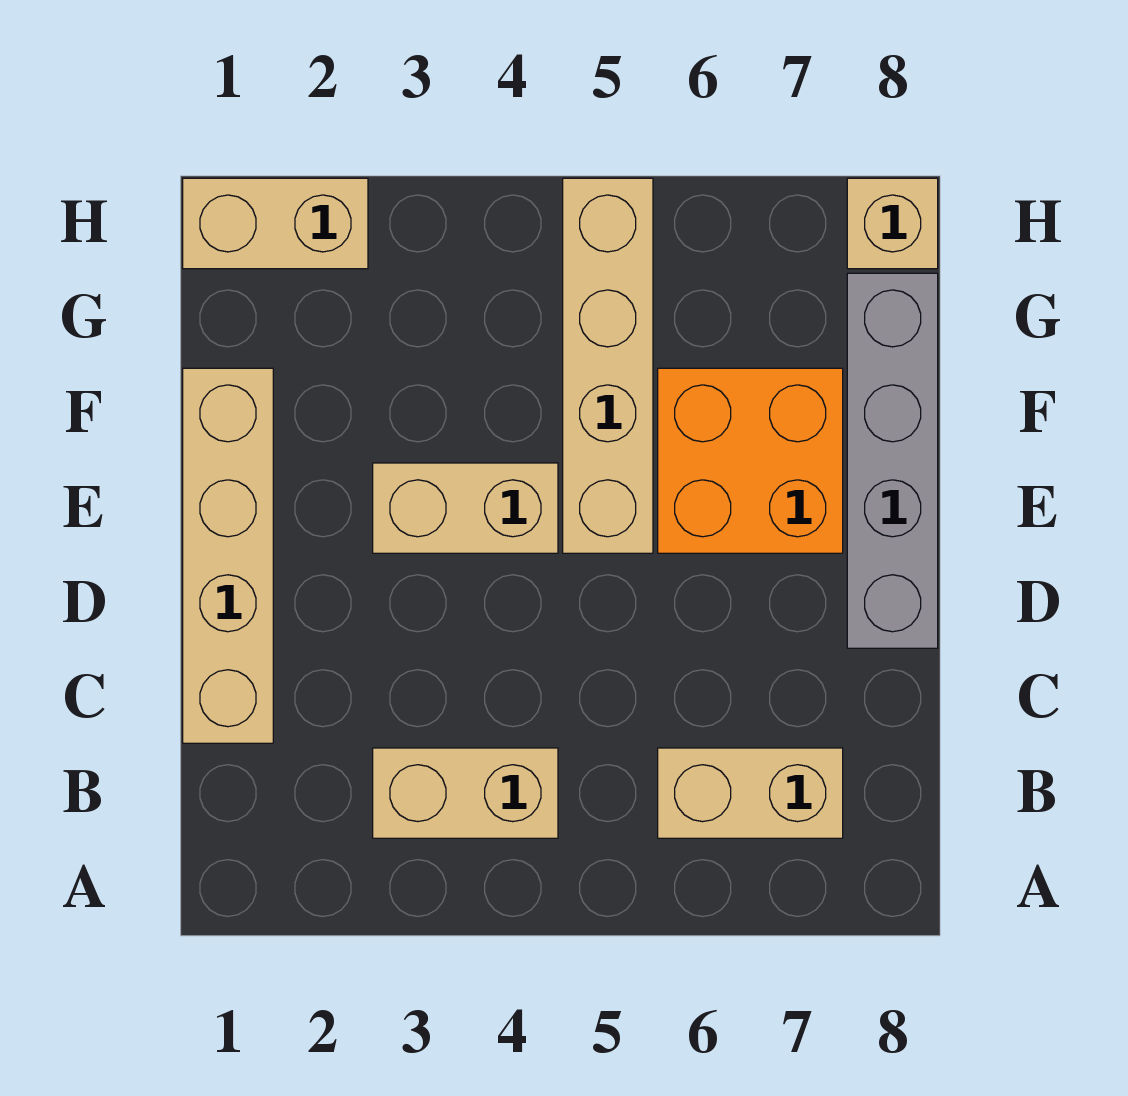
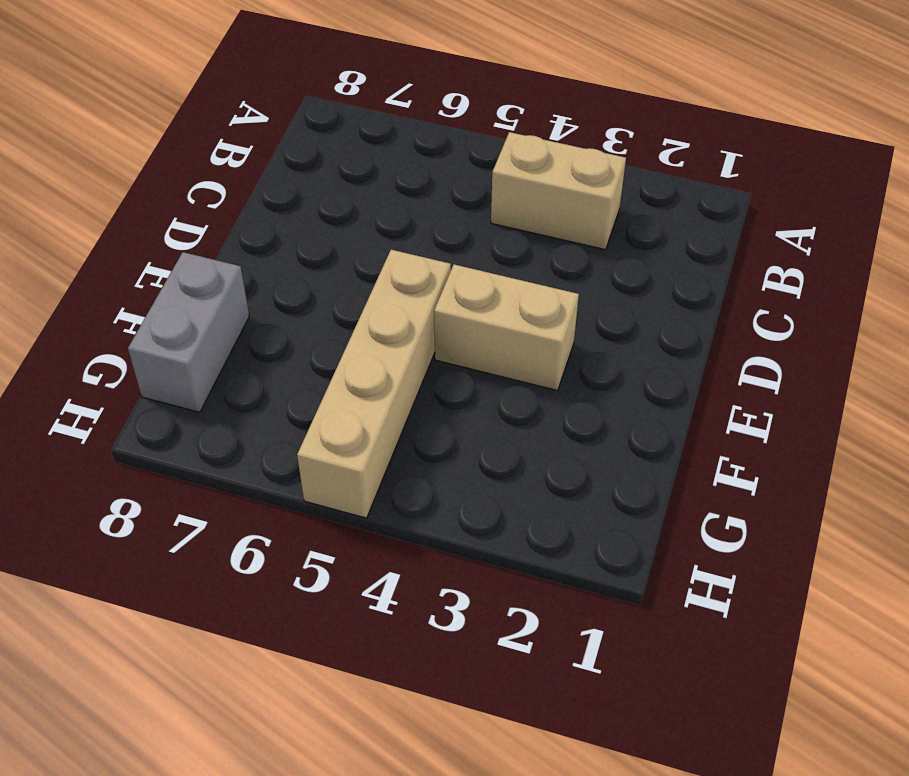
grey brick F8:G8 level 1 -> grey brick D8:G8 level 1
none -> tan brick B6:B7 level 1
none -> tan brick C1:F1 level 1

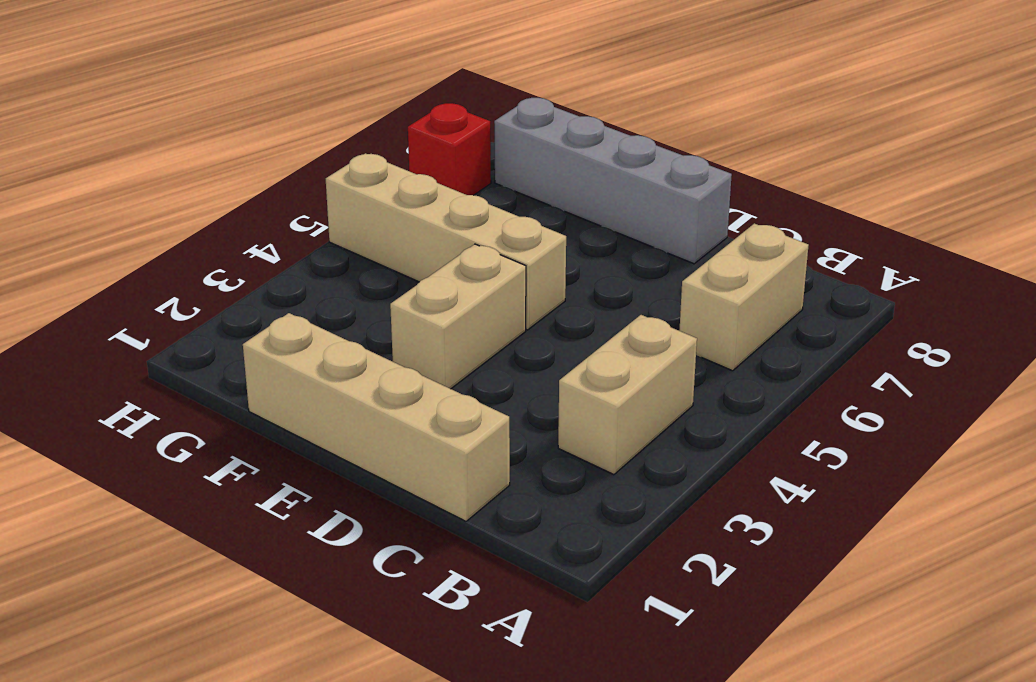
red brick H7 level 1 -> none
none -> orange brick E6:F7 level 1
none -> tan brick H1:H2 level 1

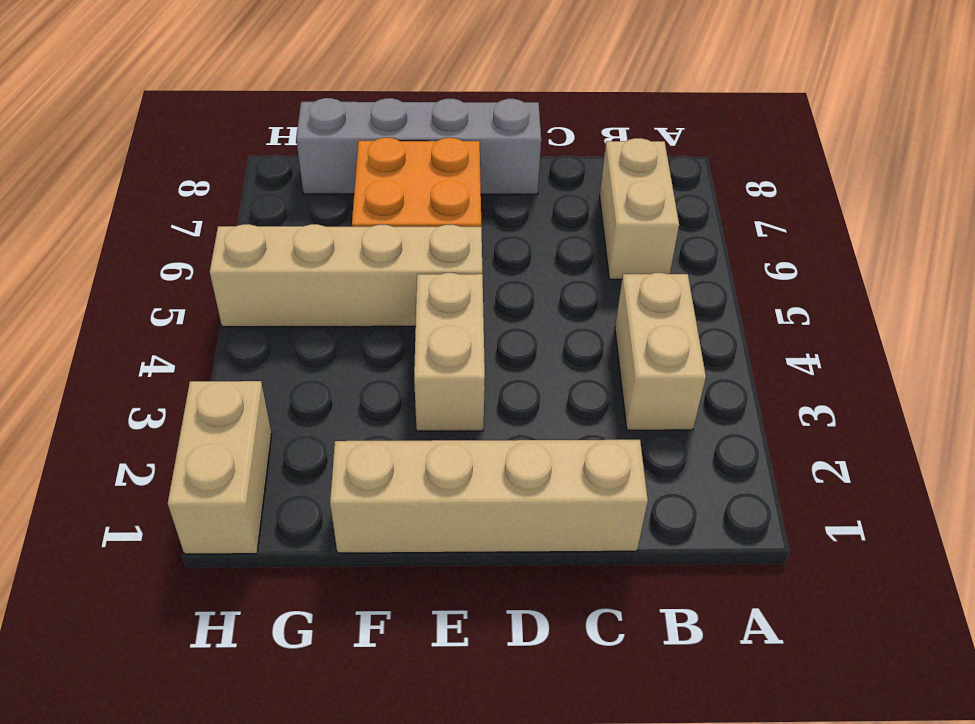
none -> tan brick H8 level 1

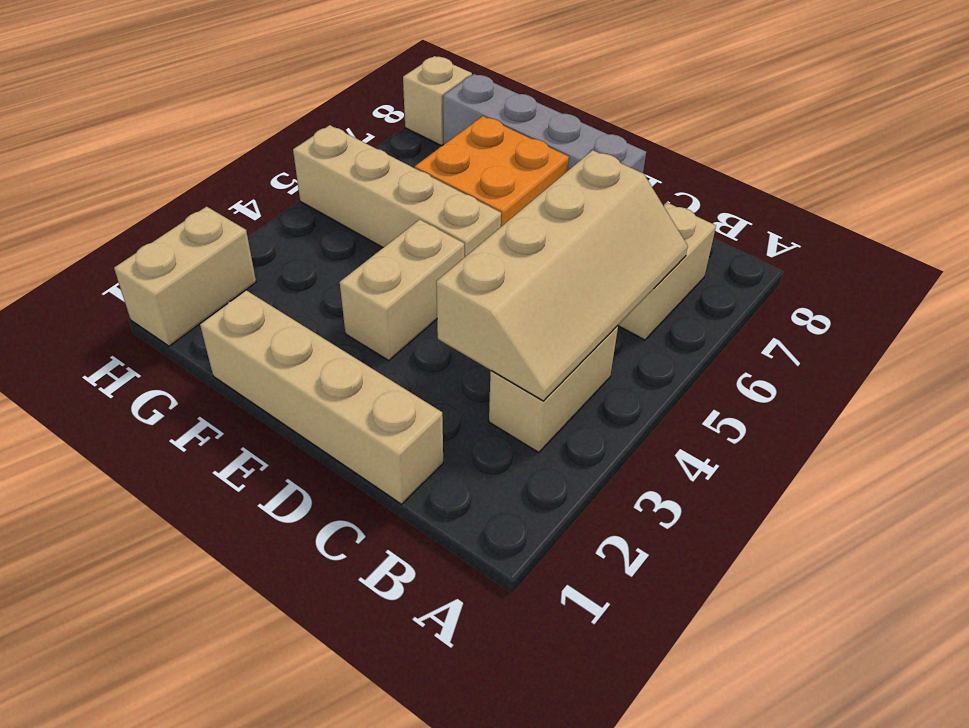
tan slope B3:C6 level 2 top C -> none

